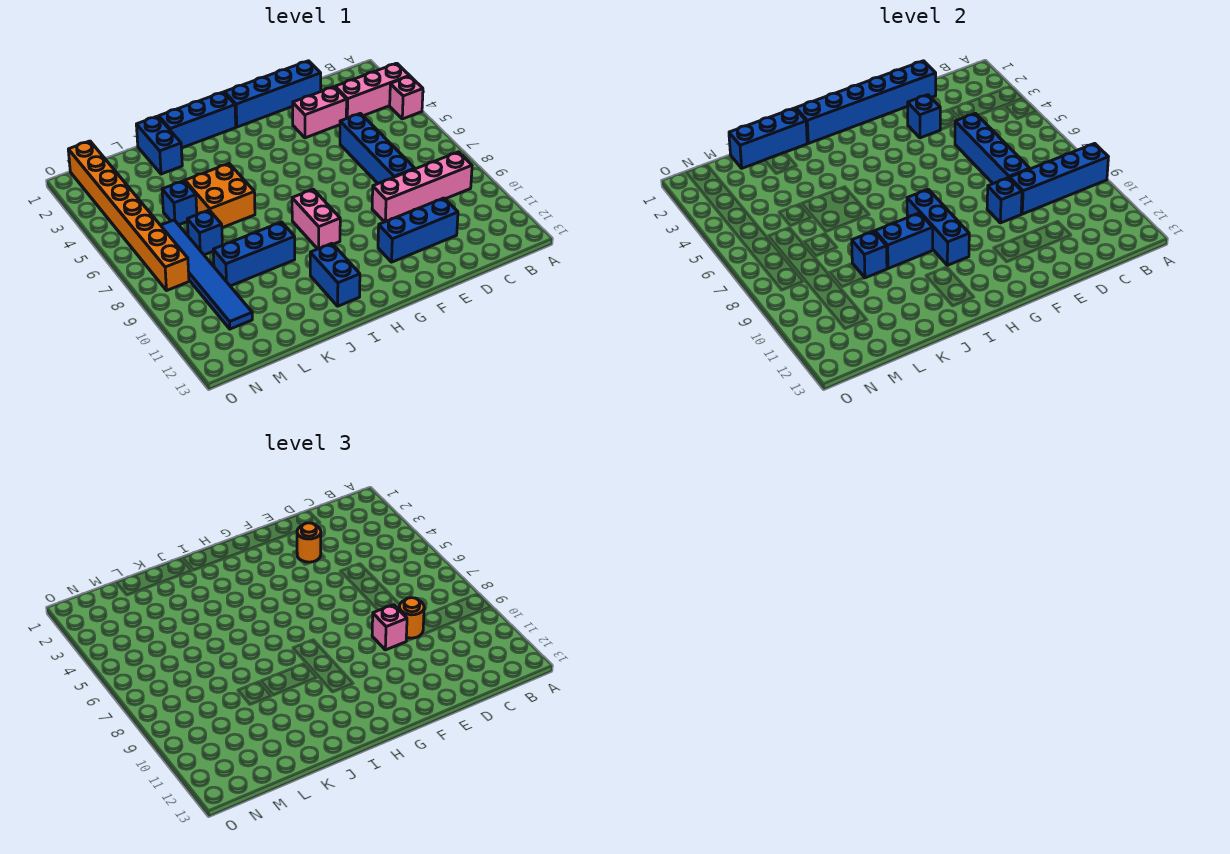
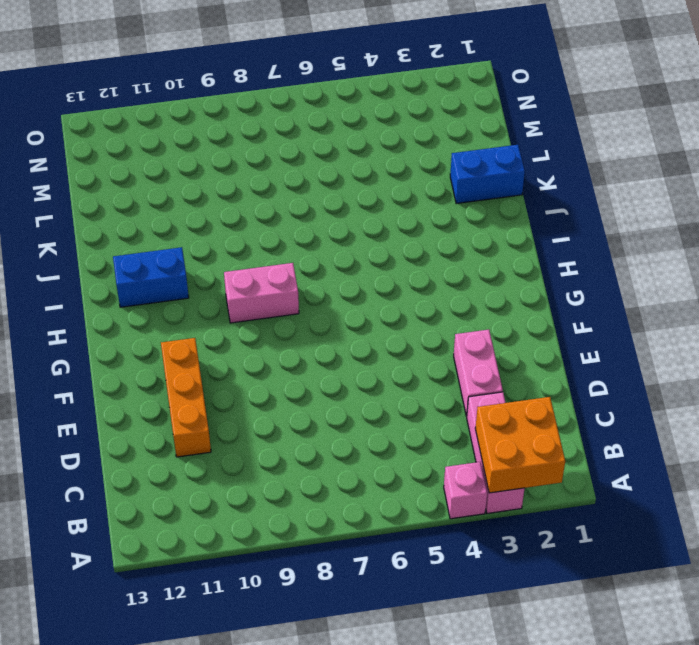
orange brick A2:B3 level 2 -> orange brick J5:K6 level 1
orange brick D11:F11 level 1 -> blue brick D11:F11 level 1
none -> pink brick B9:E9 level 1
none -> blue brick D1:G1 level 1
none -> blue brick D5:D8 level 1

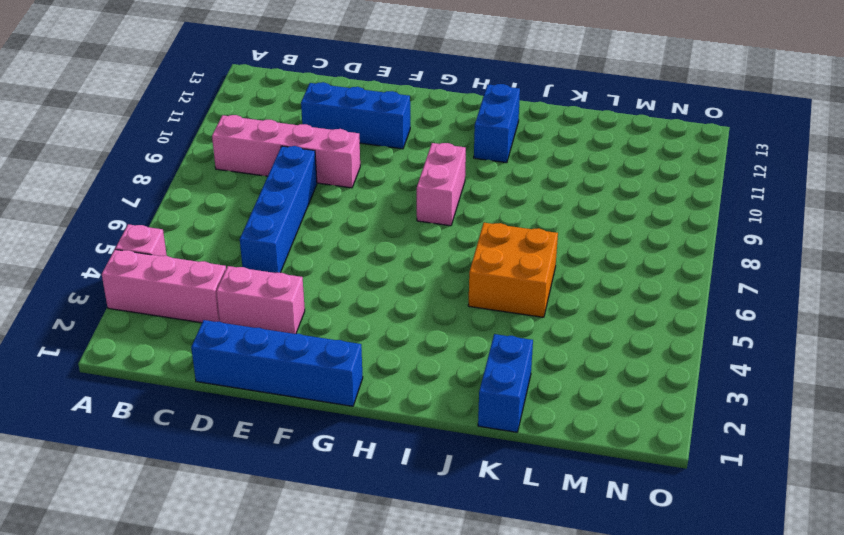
none -> blue brick H1:J1 level 1
none -> blue brick J9:L9 level 1
none -> blue brick L5 level 1

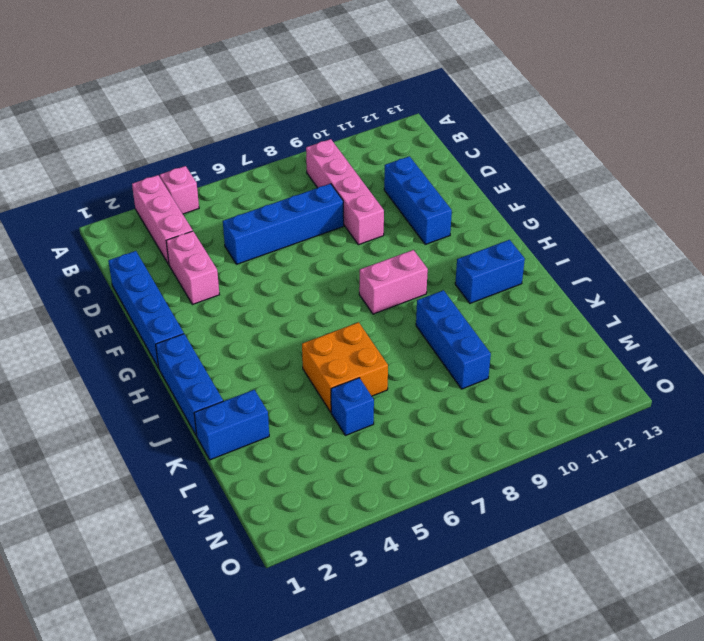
none -> blue brick L7 level 1
none -> blue tile M6:M11 level 1
none -> orange brick N1:N8 level 1

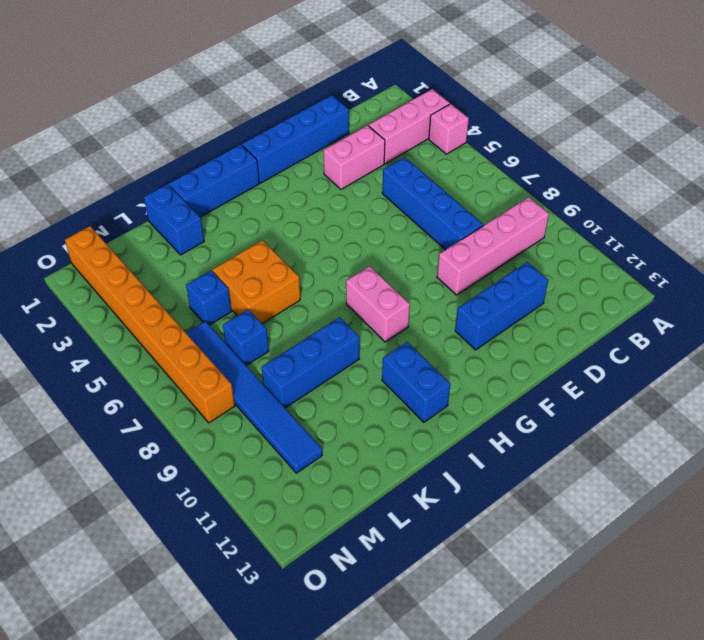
none -> blue brick A9:D9 level 2
none -> blue brick D1:I1 level 2
none -> blue brick D5:D8 level 2

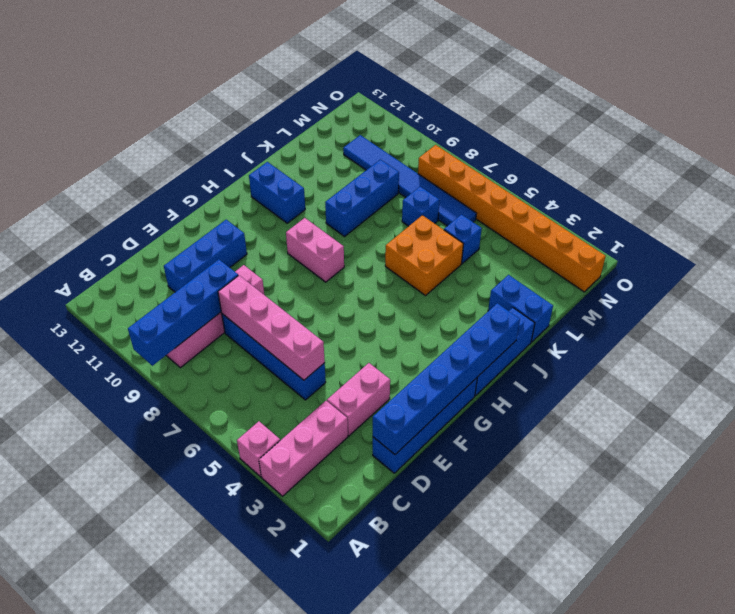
pink brick D5:D8 level 2 -> blue brick D5:D8 level 2
none -> blue brick E3 level 2
none -> blue brick E9 level 2
none -> blue brick H8:H10 level 2

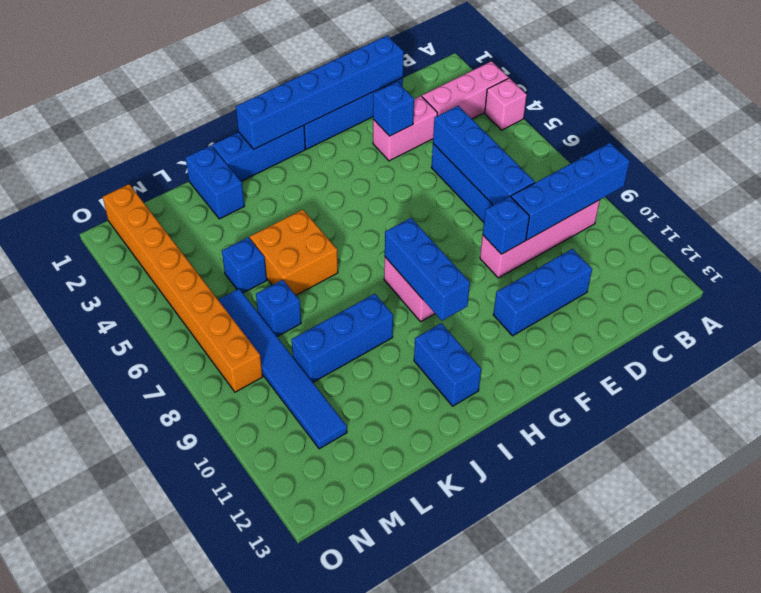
none -> blue brick I9:J9 level 2
none -> blue brick J1:L1 level 2
none -> blue brick K9 level 2

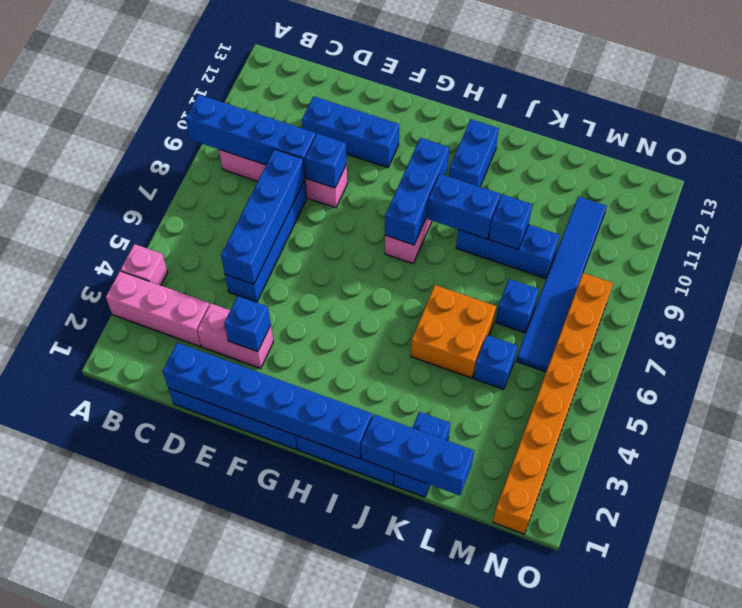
none -> orange round brick D9 level 3
none -> orange round brick E3 level 3
none -> pink brick E9 level 3

